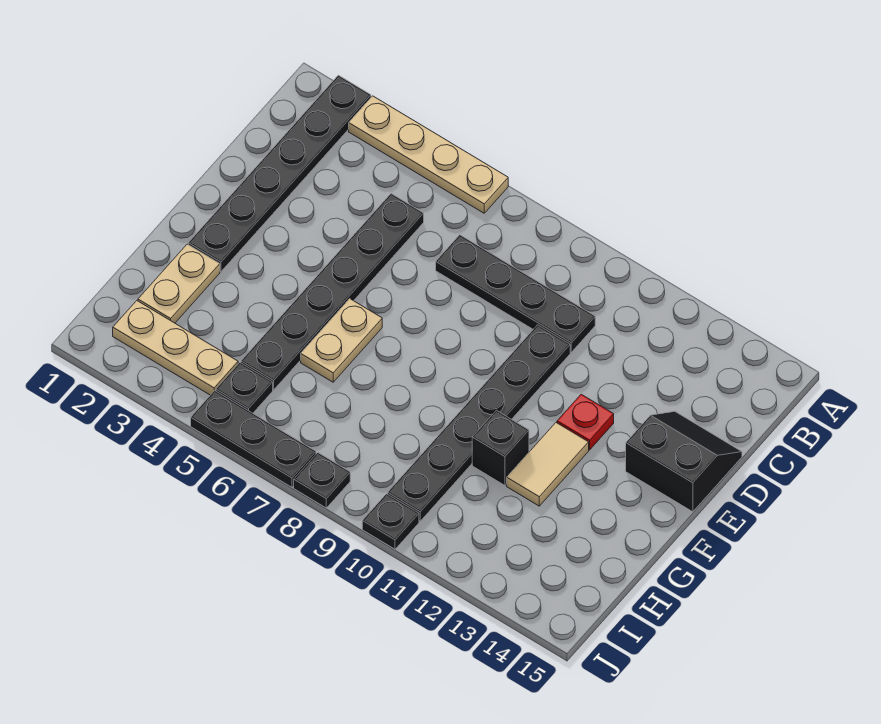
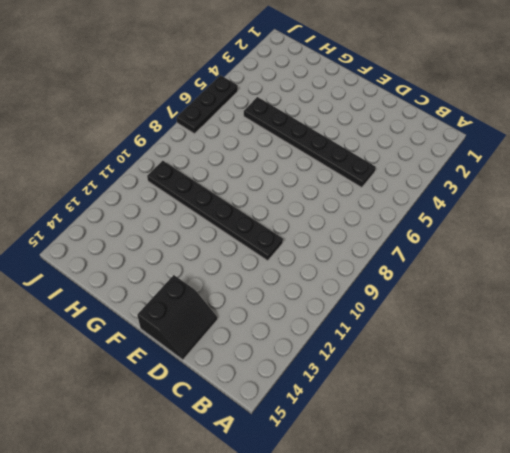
none -> black plate A2:F2 level 1
none -> tan plate A3:A6 level 1
none -> black plate C7:C10 level 1

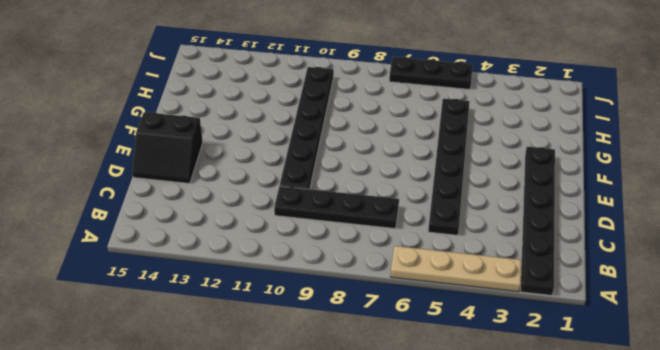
none -> red plate E12 level 1
none -> tan plate F6:G6 level 1
none -> tan tile F12:G12 level 1

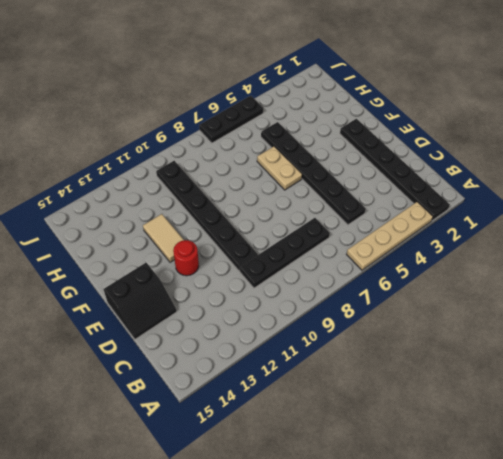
red round brick E12 level 1 -> red plate E12 level 1
none -> tan plate G2:H2 level 1
none -> black brick G11 level 1
none -> tan plate I2:I4 level 1

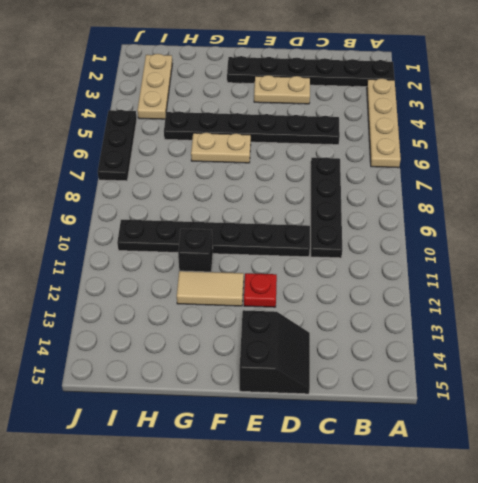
tan plate D3:E3 level 1 -> tan plate G2:H2 level 1
none -> black plate I5 level 1
none -> black plate J8 level 1
none -> black plate J10 level 1

